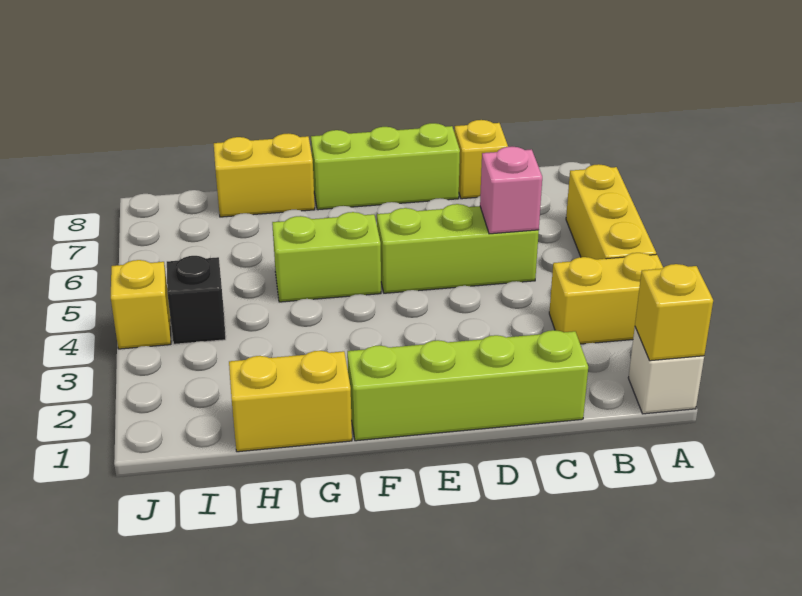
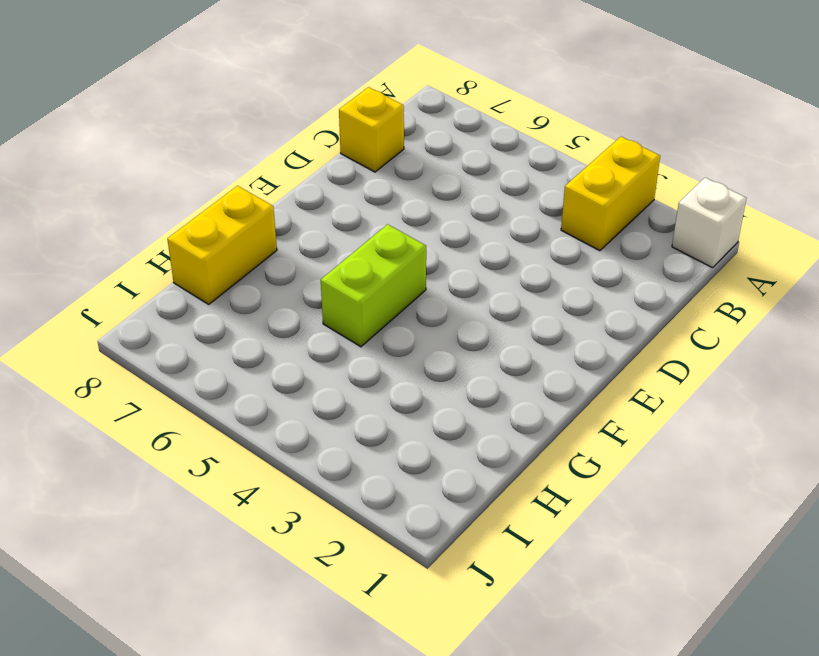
none -> yellow brick A4:A6 level 1
none -> lime brick C1:F1 level 1
none -> lime brick C5:E5 level 1

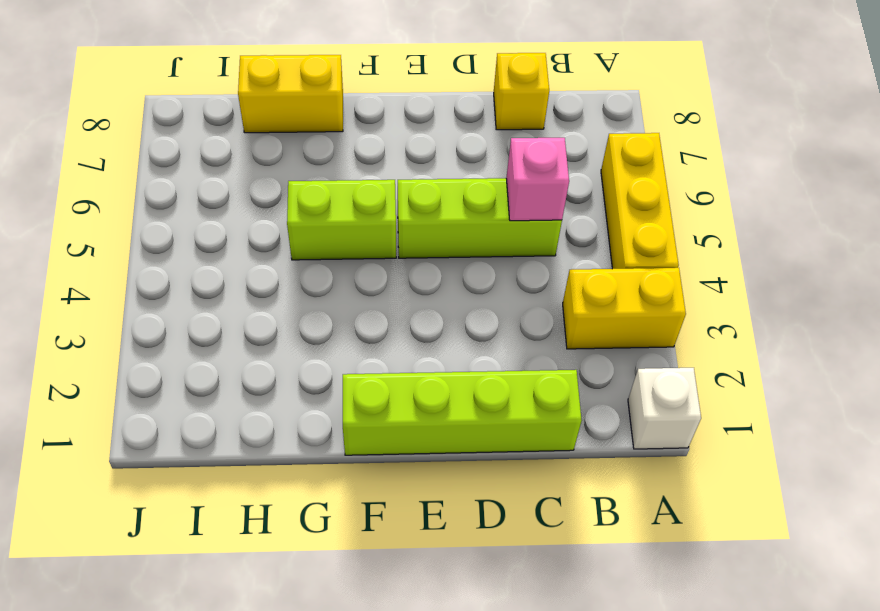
none -> lime brick D8:F8 level 1
none -> yellow brick G1:H1 level 1
none -> black brick I4 level 1

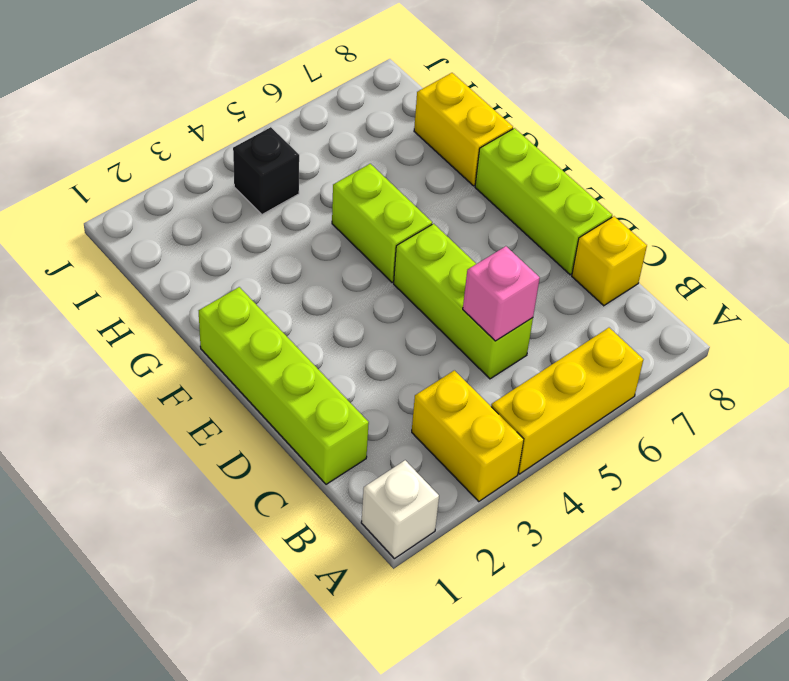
none -> yellow brick G1:H1 level 1
none -> yellow brick J4 level 1
none -> yellow brick A1 level 2

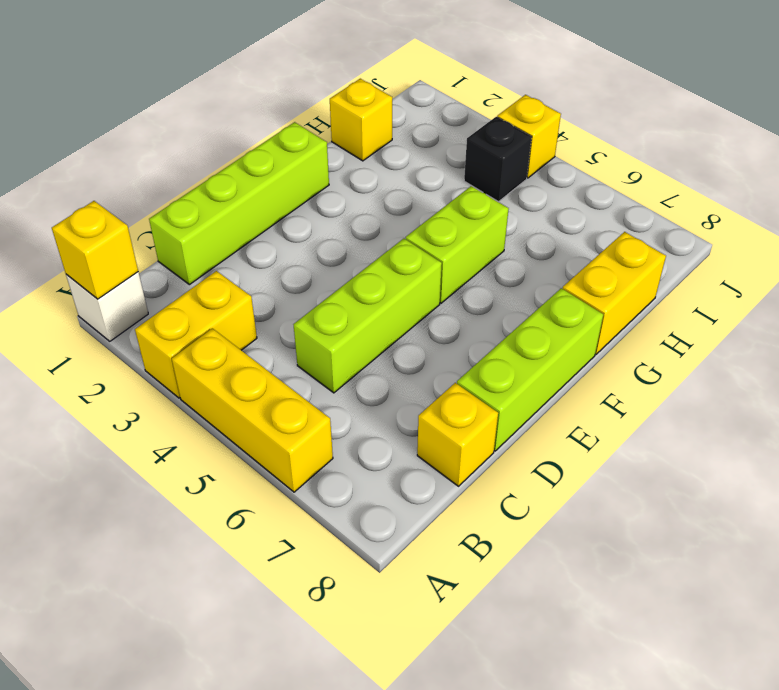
yellow brick H1 level 1 -> yellow brick G1:H1 level 1
none -> pink brick C5 level 2

